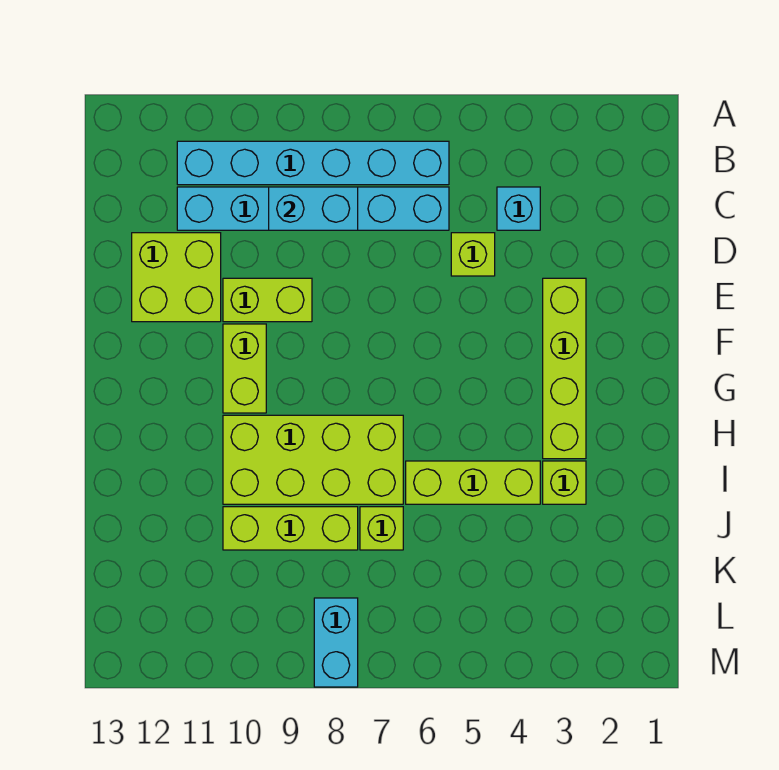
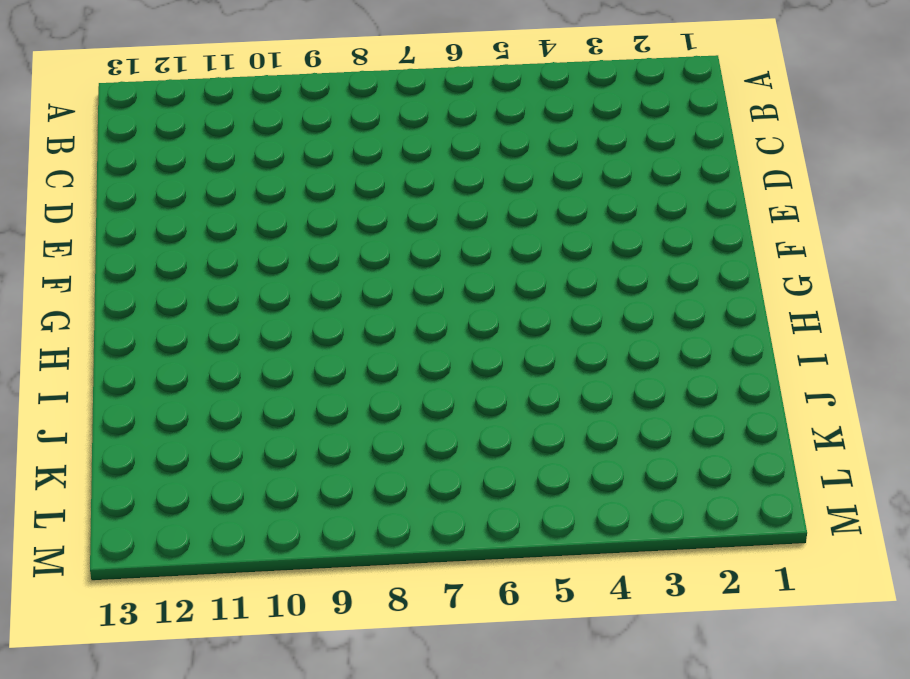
none -> cyan brick B6:B11 level 1
none -> cyan brick C4 level 1
none -> cyan brick C6:C11 level 1

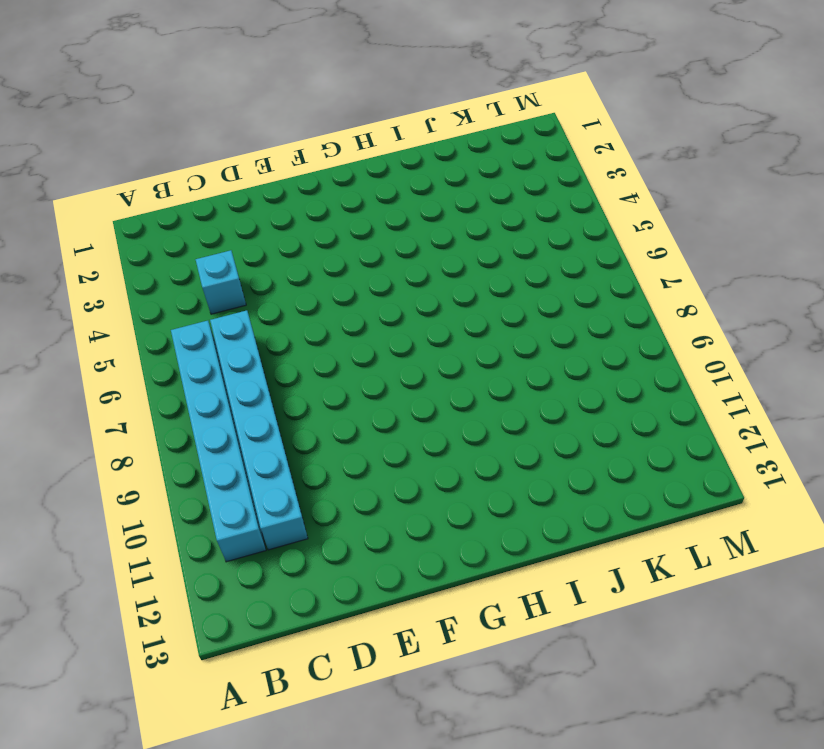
none -> lime brick D5 level 1
none -> lime brick D11:E12 level 1
none -> lime brick E3:H3 level 1

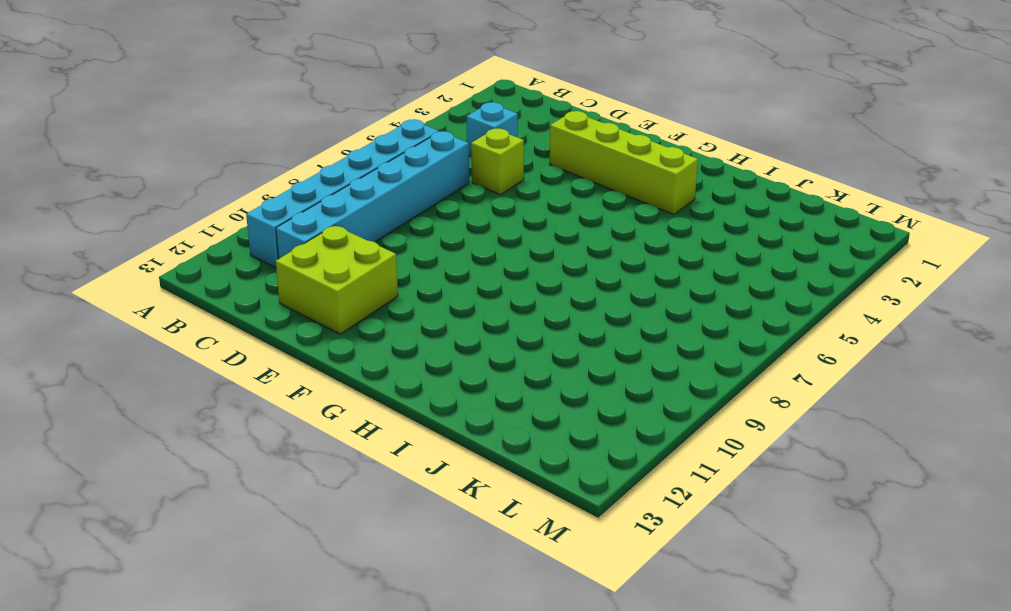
none -> lime brick E9:E10 level 1
none -> lime brick F10:G10 level 1
none -> lime brick H7:I10 level 1

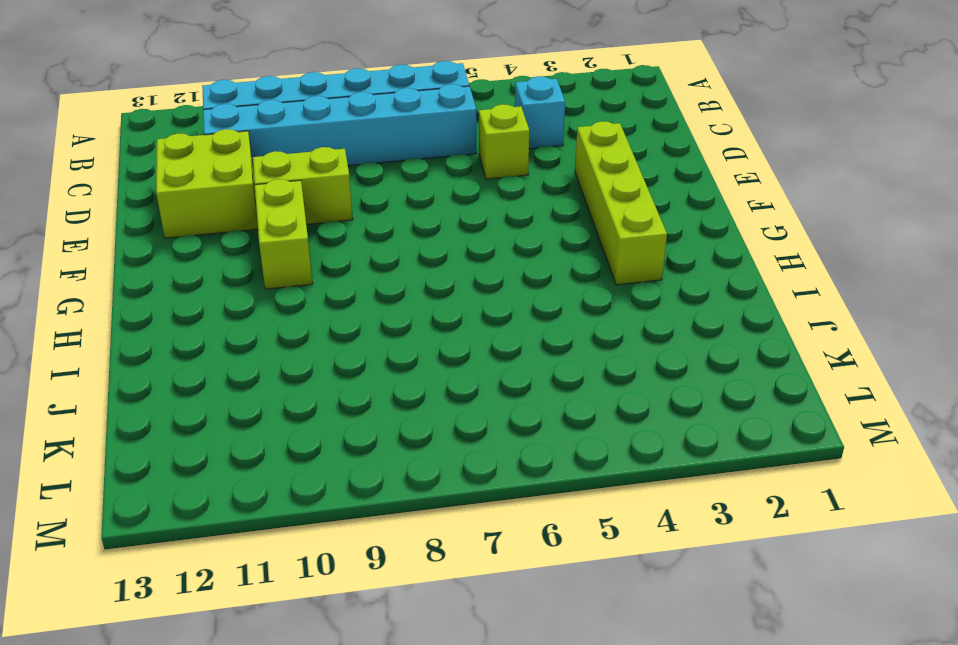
none -> lime brick H7:I10 level 1
none -> lime brick I3 level 1
none -> lime brick I4:I6 level 1

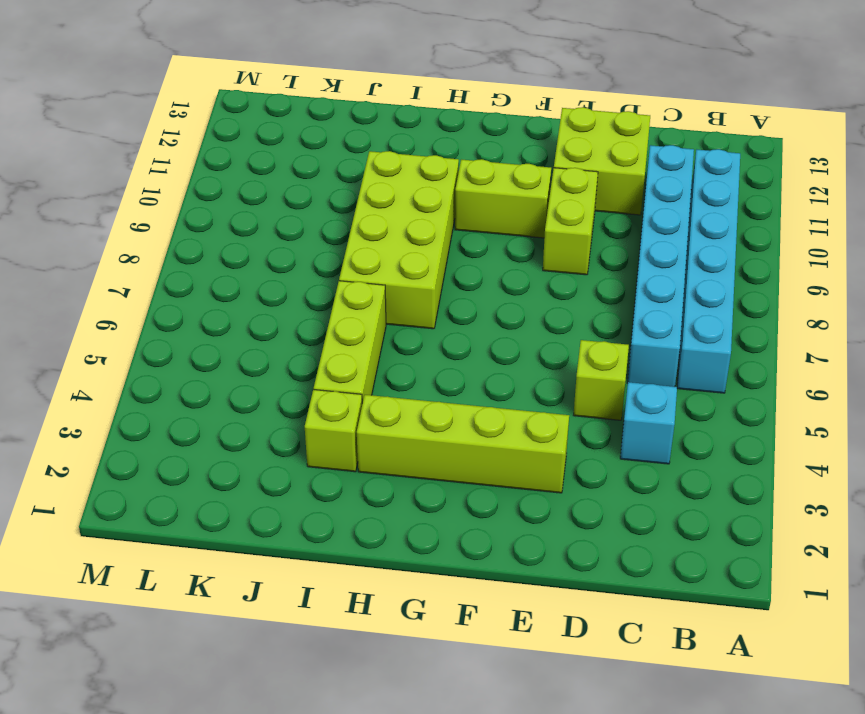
none -> lime brick J7 level 1
none -> lime brick J8:J10 level 1
none -> cyan brick L8:M8 level 1

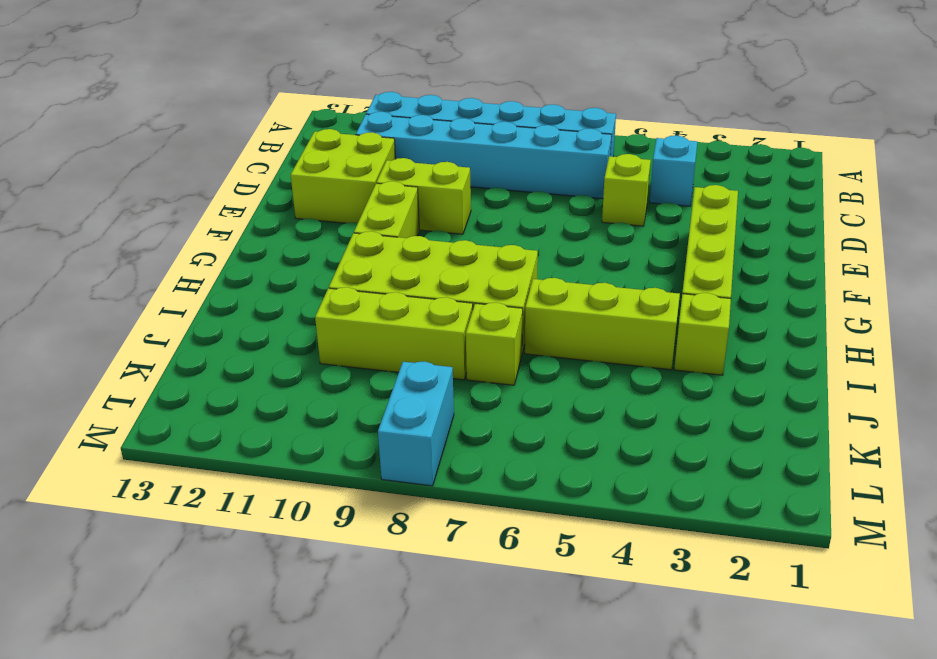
none -> cyan brick C8:C9 level 2

